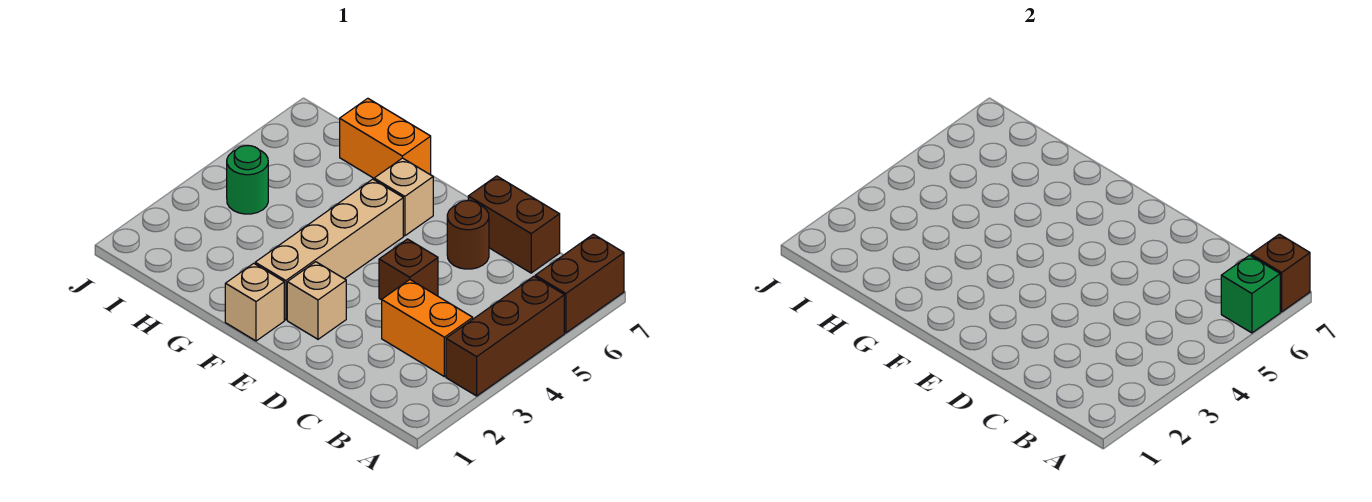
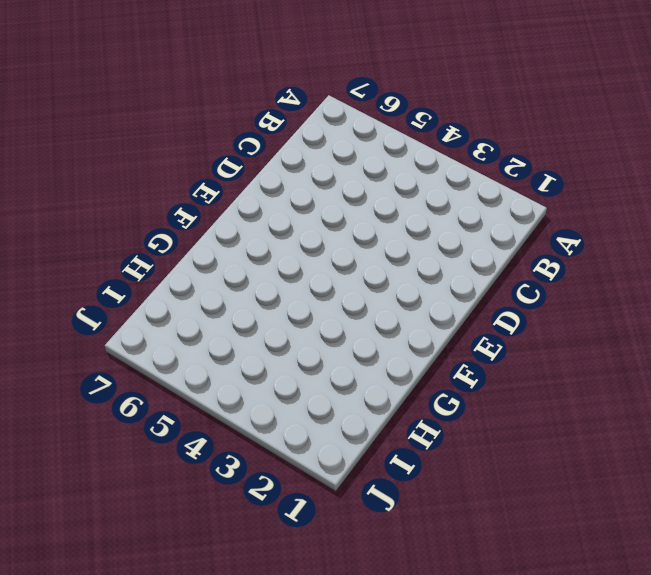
none -> brown brick A3:A5 level 1
none -> brown brick A6:A7 level 1
none -> orange brick B3:C3 level 1

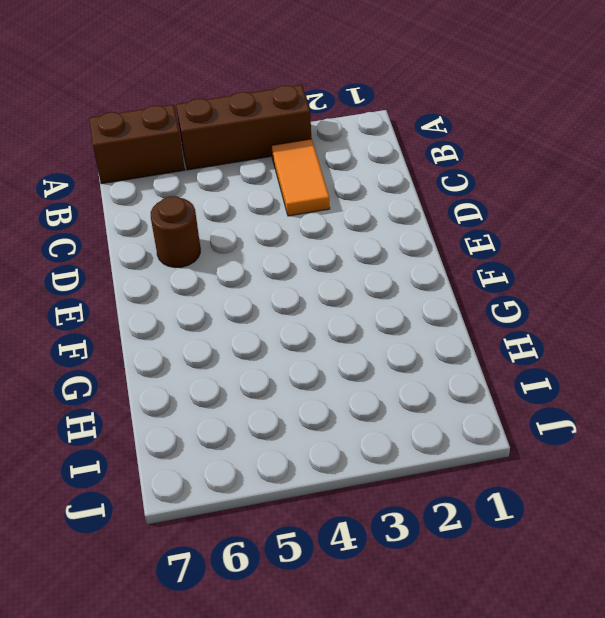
orange tile B3:C3 level 1 -> orange brick B3:C3 level 1
none -> brown brick C7:D7 level 1
none -> brown brick D4 level 1
none -> tan brick E2 level 1

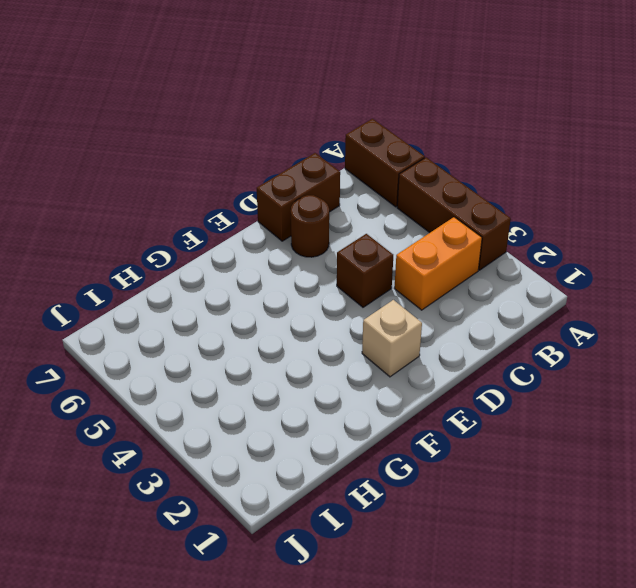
none -> tan brick F1 level 1
none -> tan brick F2:F5 level 1
none -> tan brick F6 level 1

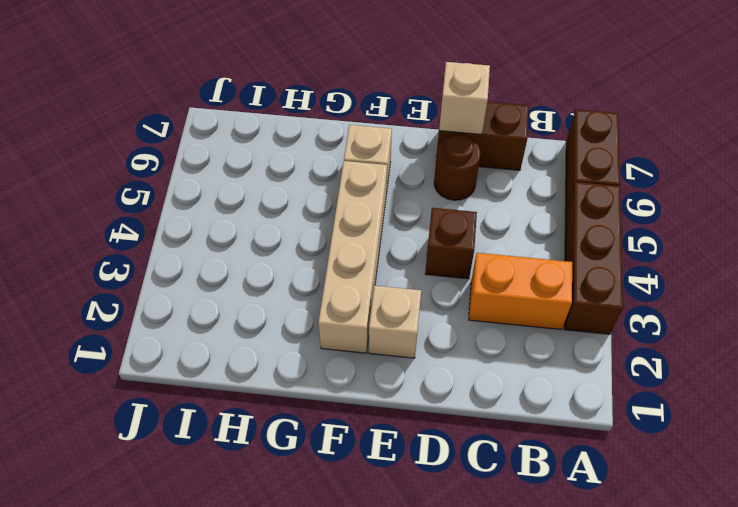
tan brick D7 level 2 -> tan brick F1 level 1
none -> orange brick G7:H7 level 1
none -> green round brick I4 level 1
none -> green brick A6 level 2

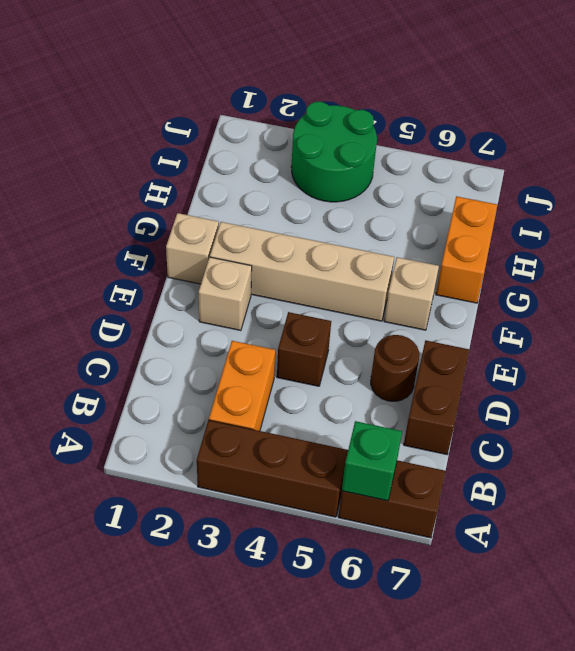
green round brick I3:J4 level 1 -> green round brick I4 level 1
none -> brown brick A7 level 2

